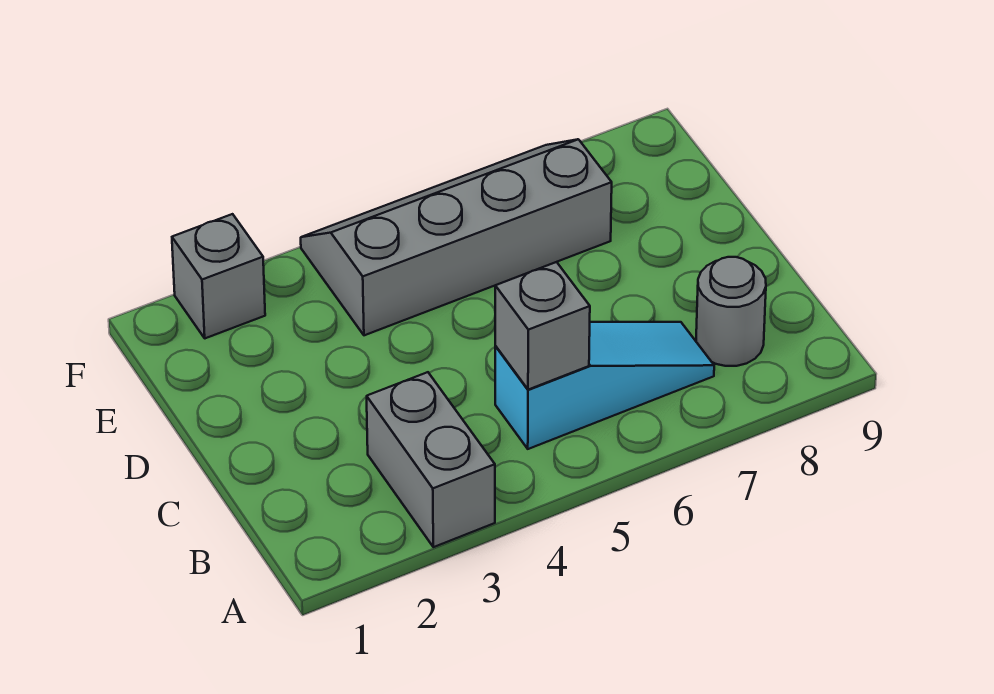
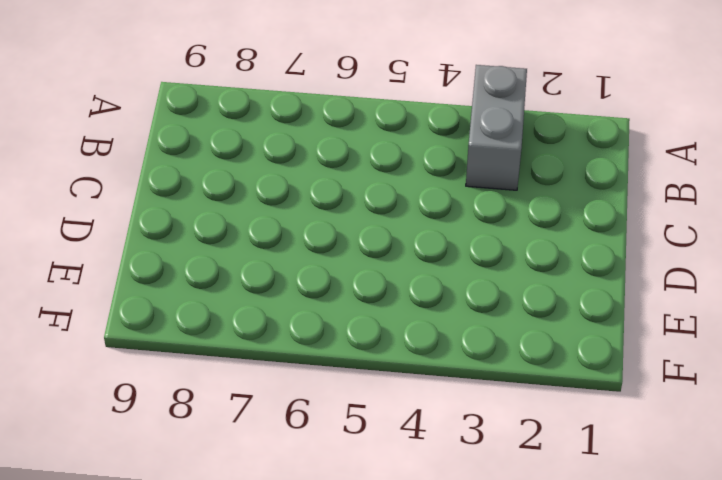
none -> cyan slope B5:B7 level 1 top 5
none -> grey round brick B8 level 1

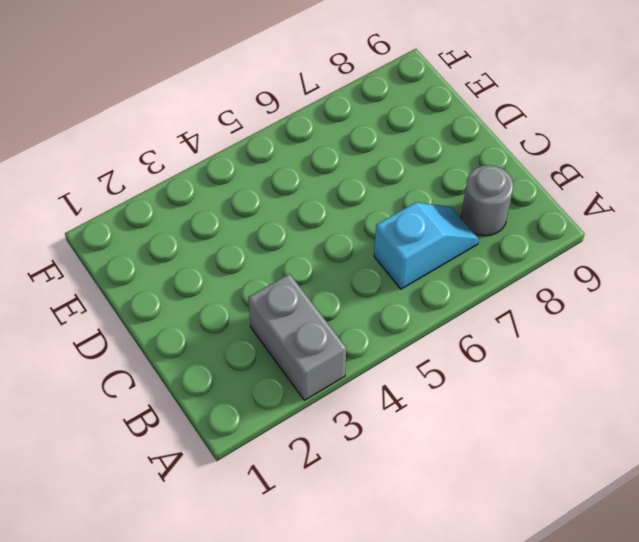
cyan slope B6:B7 level 1 top 6 -> cyan slope B5:B7 level 1 top 5
none -> grey slope E4:F7 level 1 top E
none -> grey brick F2 level 1

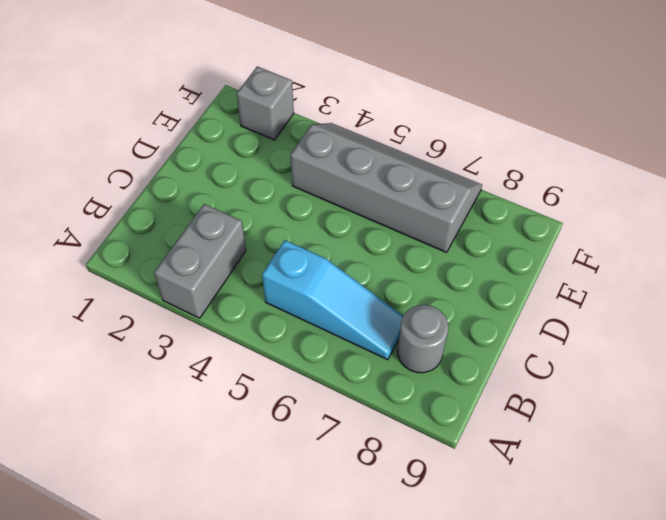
none -> grey brick B5 level 2

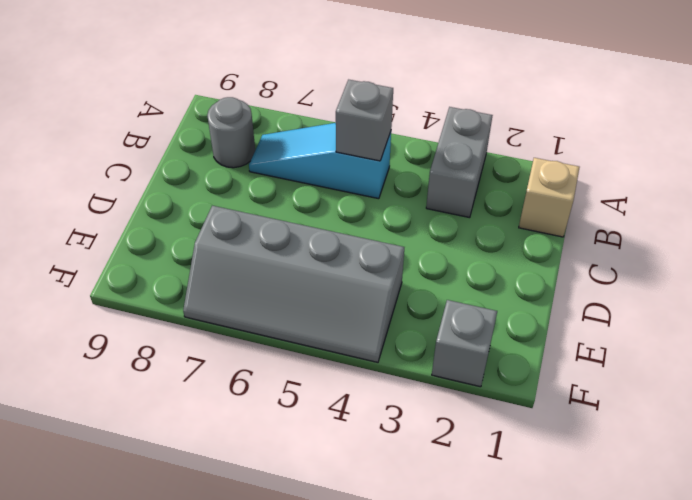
tan brick B1 level 1 -> none

